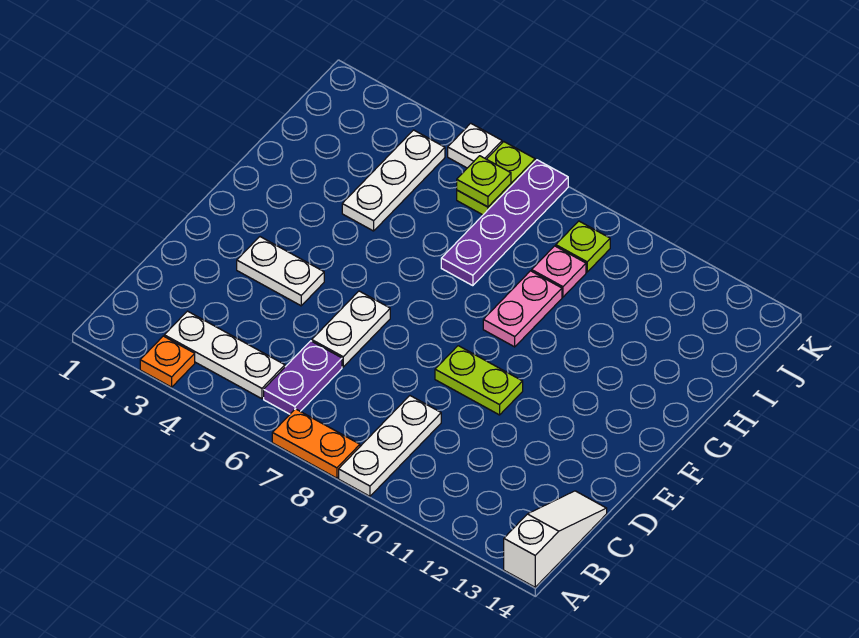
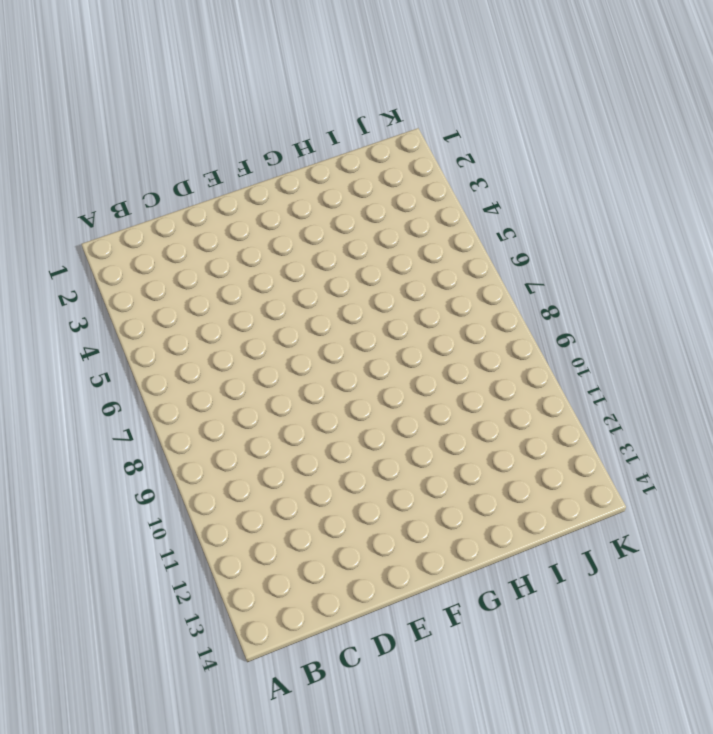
none -> orange plate A3 level 1
none -> orange plate A7:A8 level 1
none -> white plate A9:C9 level 1

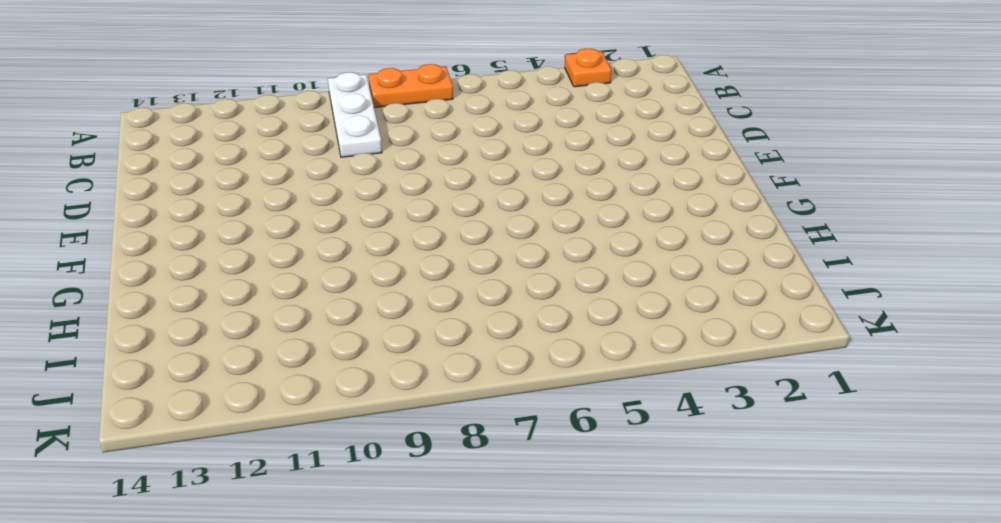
none -> white slope A14:C14 level 1 top A
none -> white plate B3:B5 level 1
none -> purple plate B6:C6 level 1

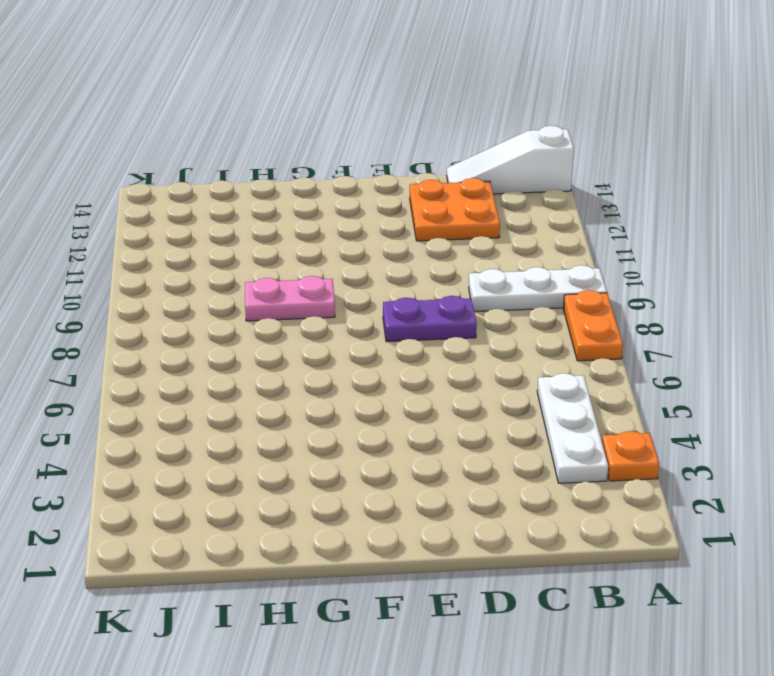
orange plate C12:D13 level 1 -> none
purple plate D8:E8 level 1 -> purple plate B6:C6 level 1
none -> white plate D6:E6 level 1
none -> white plate E3:E4 level 1
none -> lime plate E9:E10 level 1

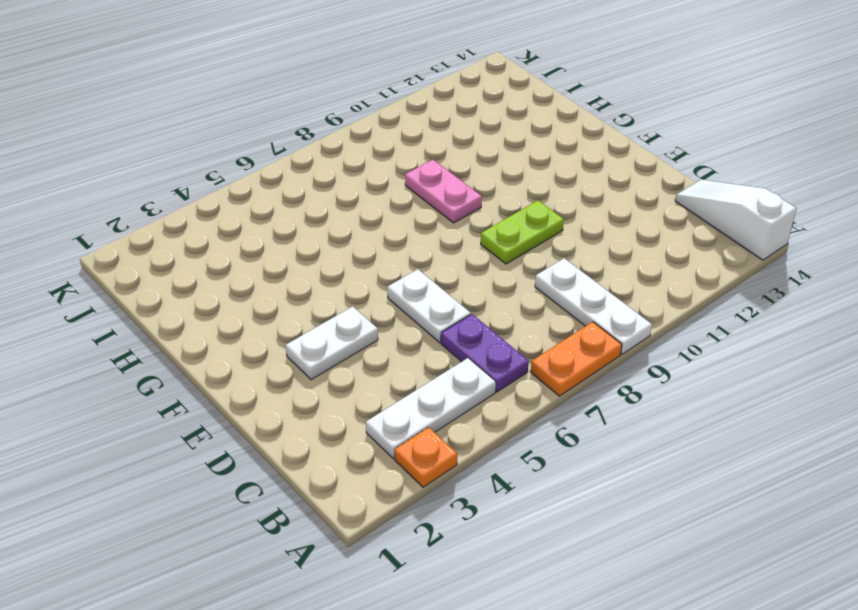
none -> white plate H4:J4 level 1
none -> purple plate H7:K7 level 1
none -> pink plate I9 level 1

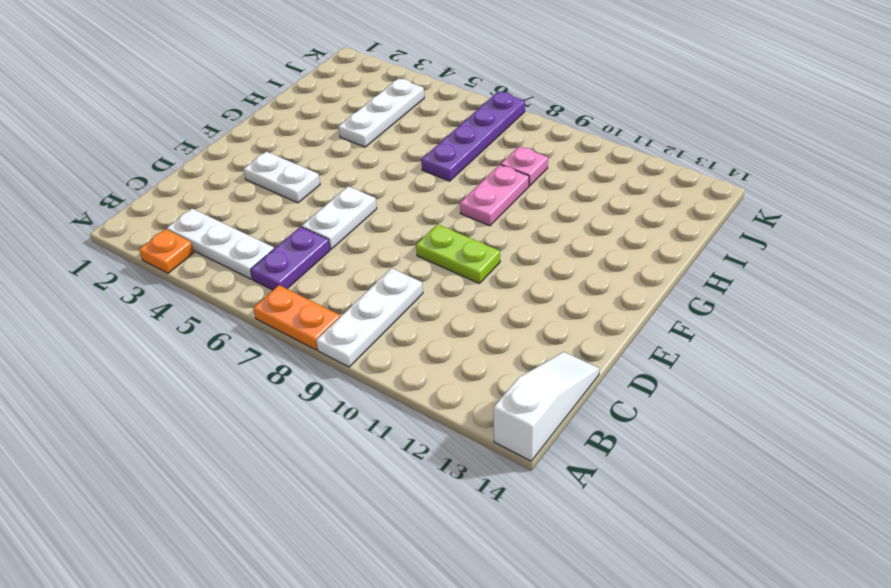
none -> lime plate J6:K6 level 1
none -> lime plate J9 level 1
none -> white plate K5 level 1

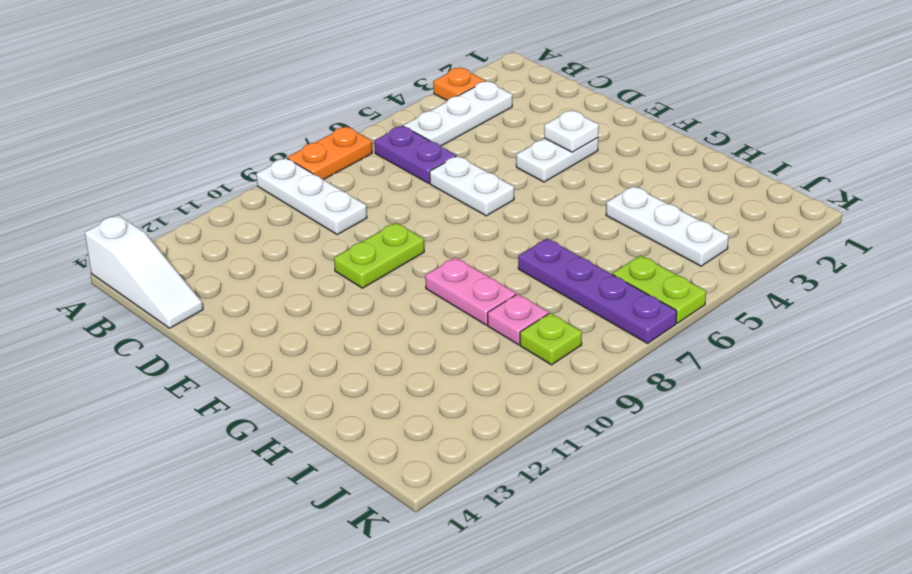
white plate E3 level 2 -> white plate K5 level 1
none -> lime plate J6 level 2

